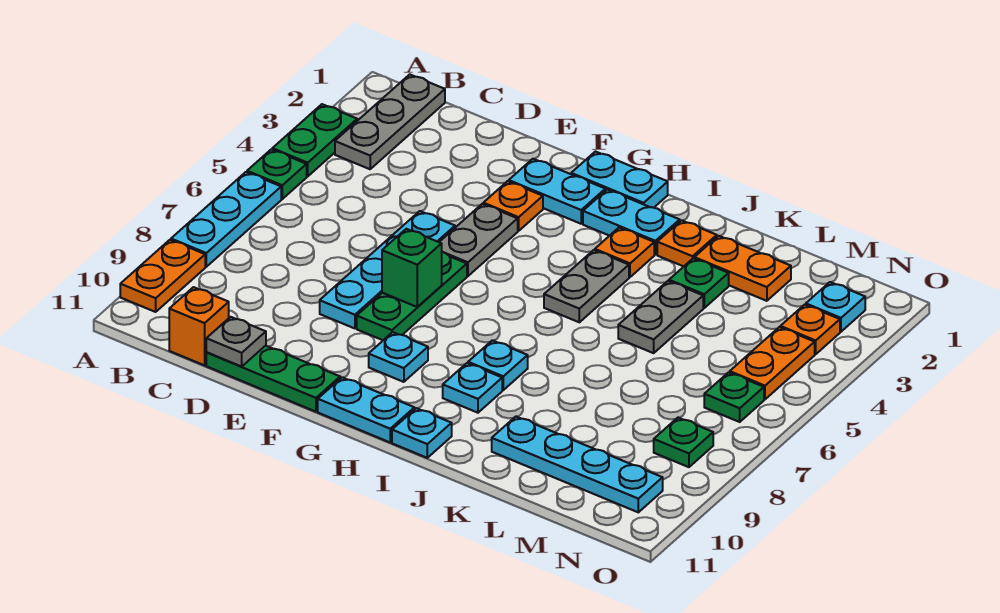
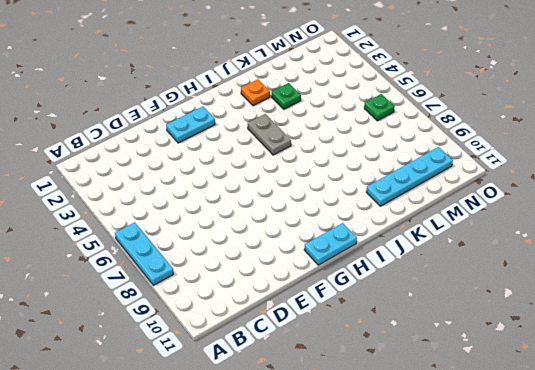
none -> green plate A3:A4 level 1
none -> green plate A5 level 1
none -> orange plate A9:A10 level 1
none -> grey plate B1:B3 level 1

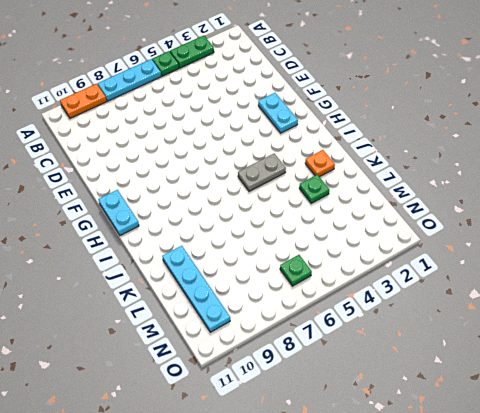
none -> grey plate B1:B3 level 1
none -> orange brick C11 level 1
none -> green plate D11:F11 level 1
none -> cyan plate E5:E8 level 1

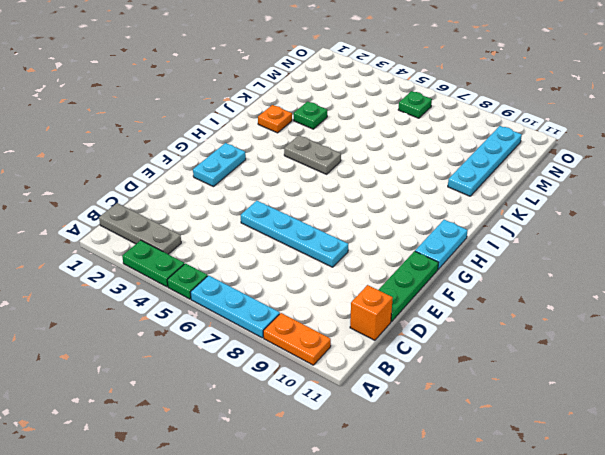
none -> orange plate F3 level 1
none -> grey plate F4:F5 level 1
none -> green plate F6:F8 level 1
none -> cyan plate G1:H1 level 1

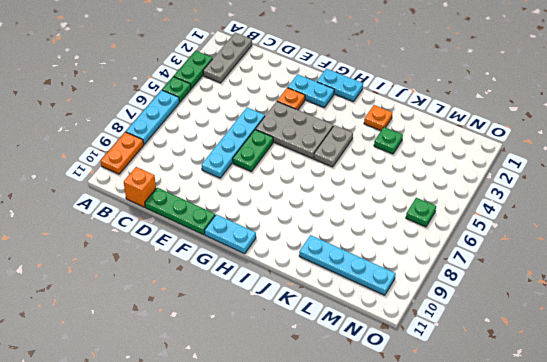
grey plate F4:H5 level 1 -> grey plate F4:F5 level 1
green plate F6:F7 level 1 -> green plate F6:F8 level 1
none -> cyan plate G9 level 1
none -> cyan plate H2:I2 level 1
none -> orange plate I3 level 1
none -> cyan plate I8 level 1

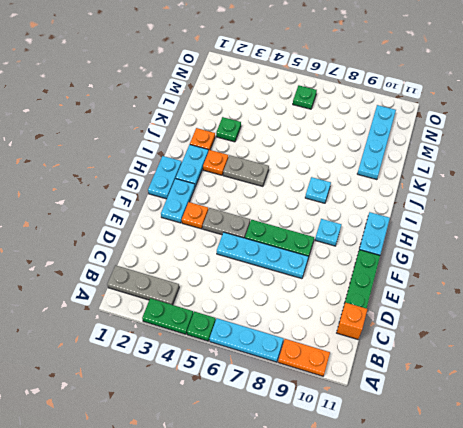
none -> cyan plate I9 level 1
none -> cyan plate I11 level 1
none -> orange plate K2:L2 level 1
none -> grey plate K4:K5 level 1

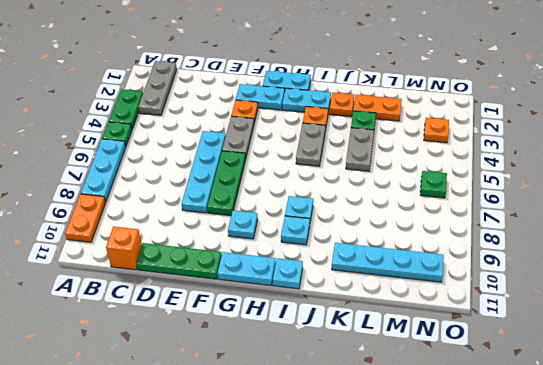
none -> cyan plate N2 level 1
none -> orange plate N4:N5 level 1
none -> green plate N8 level 1
none -> grey plate D11 level 2

